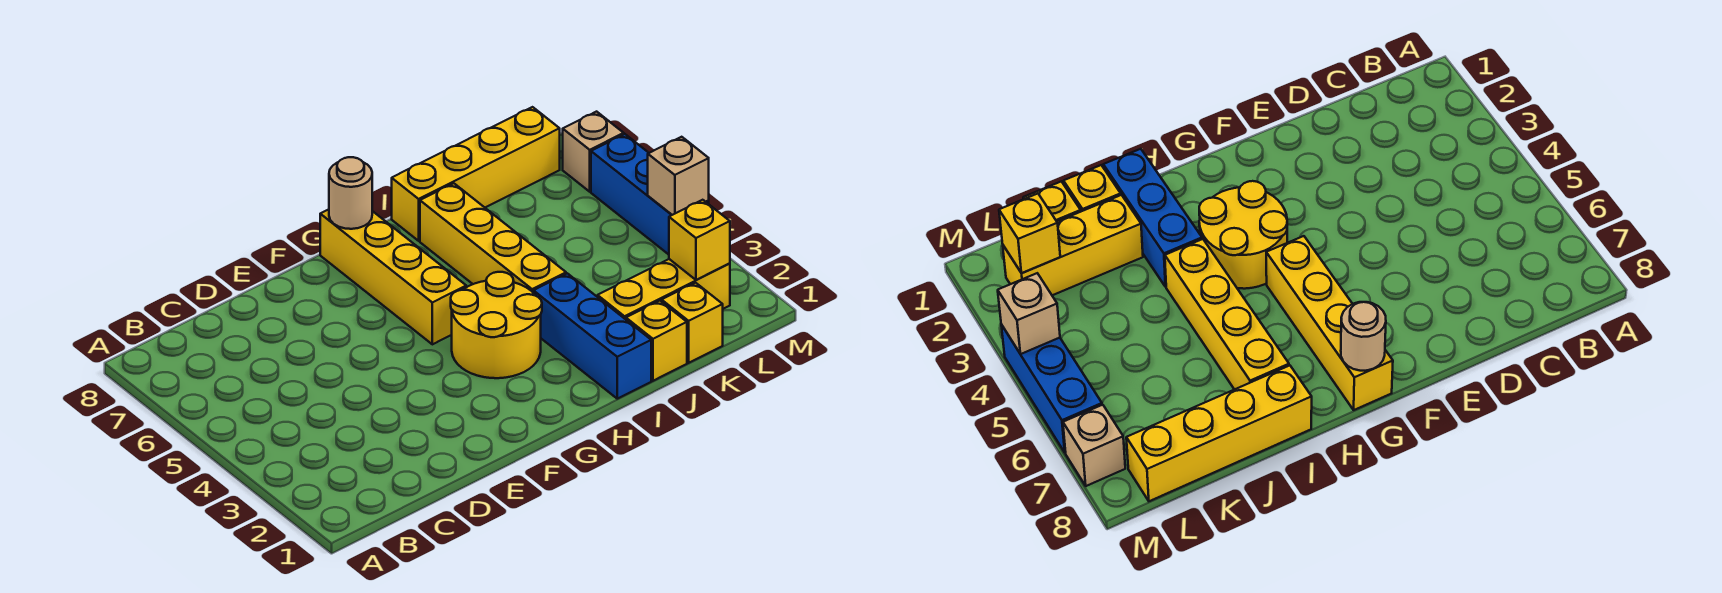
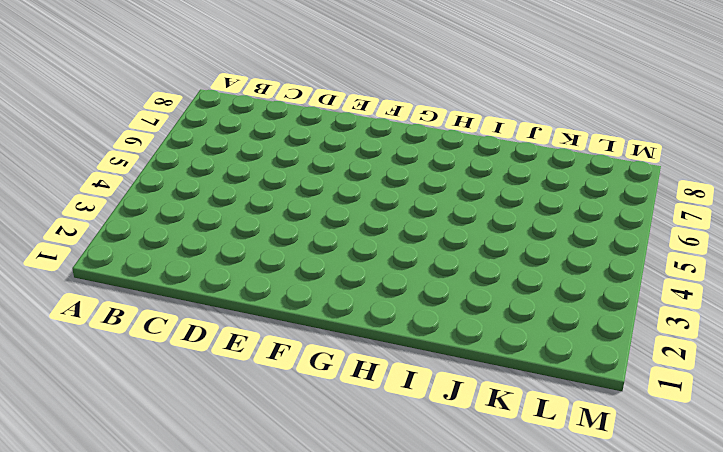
none -> yellow round brick G3:H4 level 1
none -> yellow brick G5:G8 level 1
none -> blue brick I1:I3 level 1

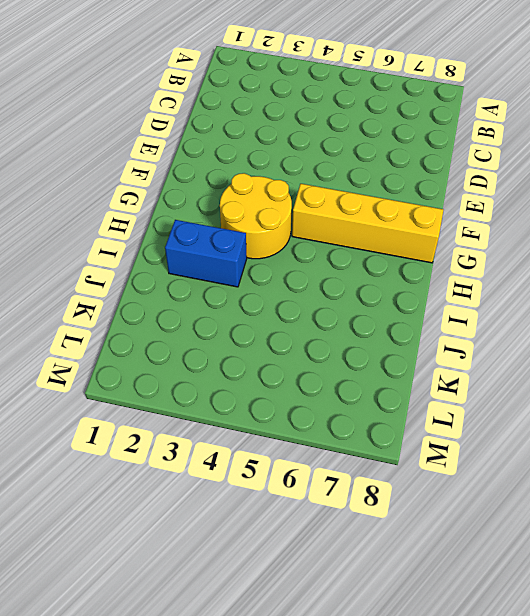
blue brick I2:I3 level 1 -> blue brick I1:I3 level 1
none -> yellow brick I4:I7 level 1
none -> yellow brick I8:L8 level 1
none -> yellow brick J1 level 1

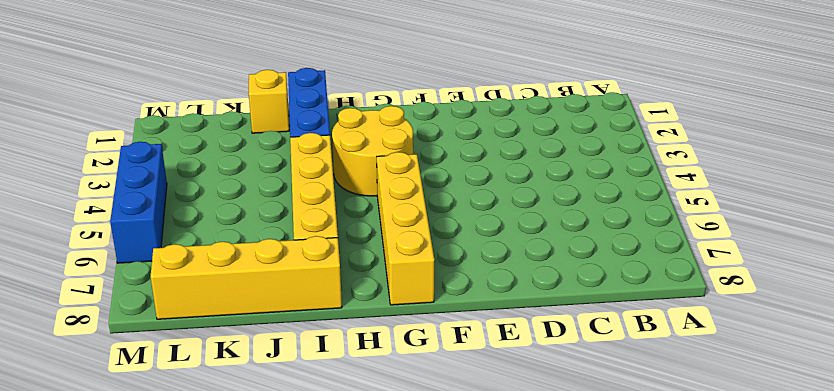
none -> yellow brick J2:L2 level 1
none -> yellow brick K1 level 1
none -> tan brick M7 level 1

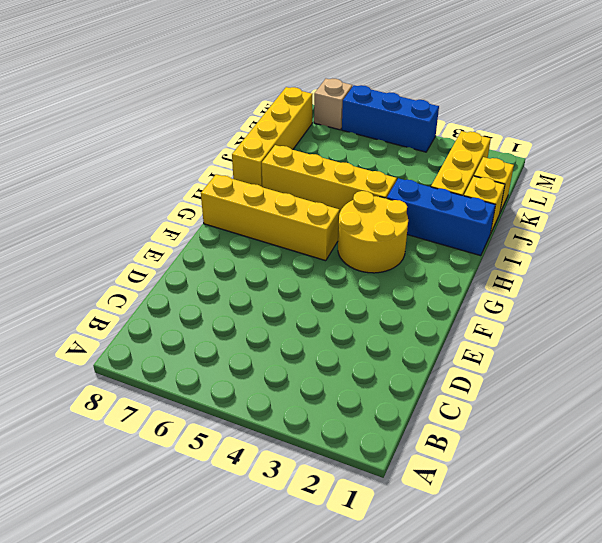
none -> tan round brick G8 level 2
none -> yellow brick L2 level 2
none -> tan brick M4 level 2

